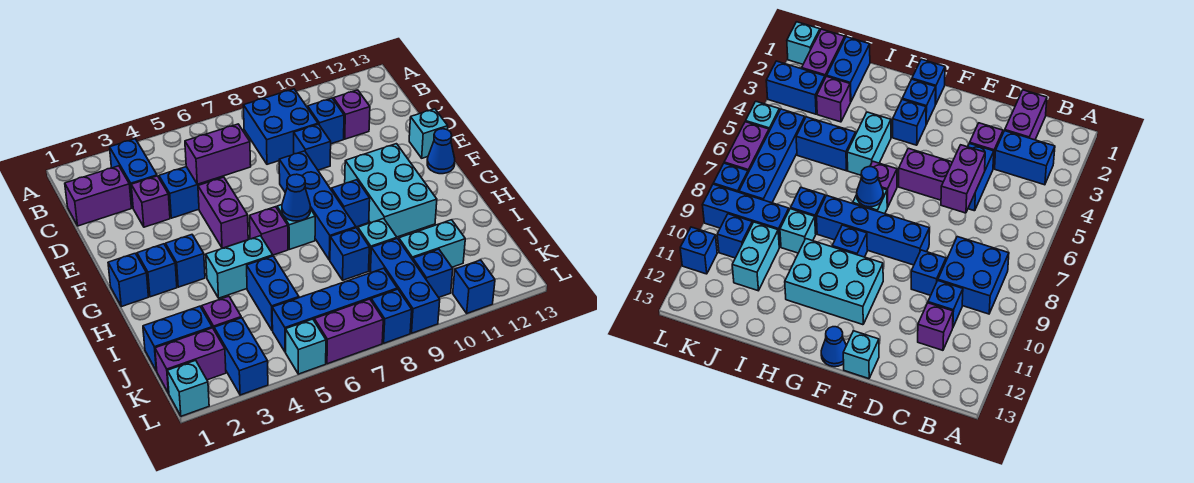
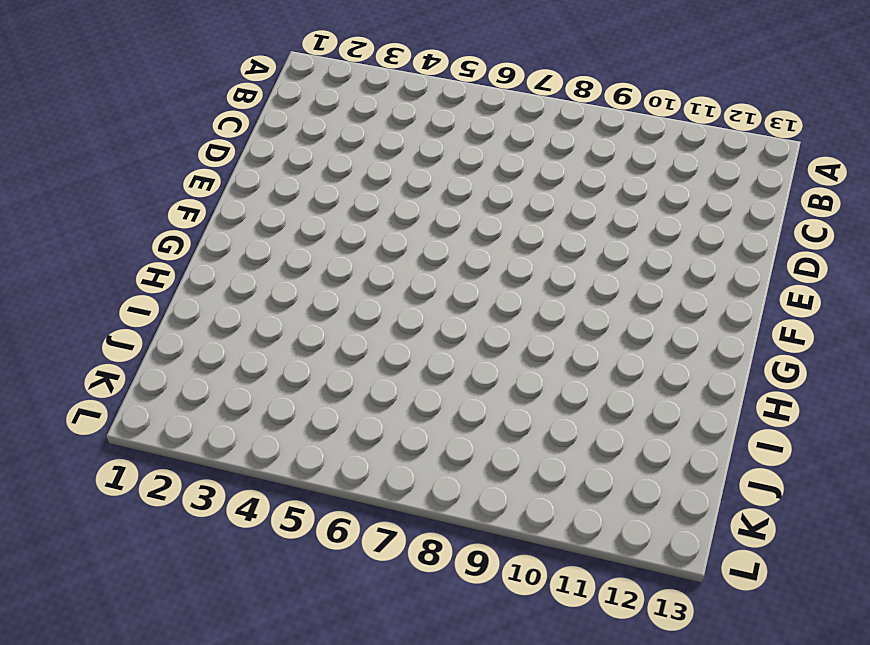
none -> blue brick B3:C3 level 1
none -> blue brick B8:C9 level 1
none -> purple brick C1:C2 level 1
none -> blue brick C10 level 1

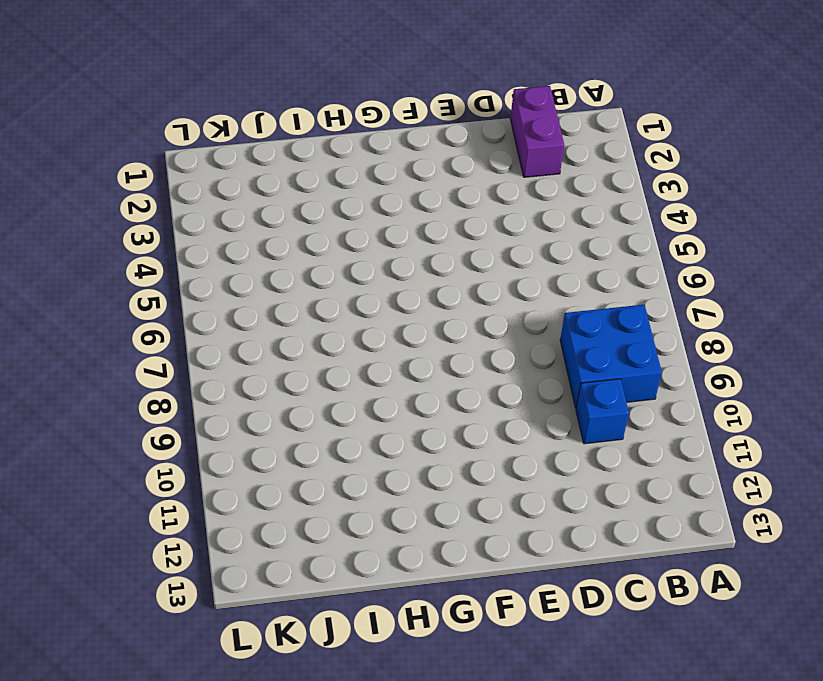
none -> blue brick B3:C3 level 1
none -> purple brick C11 level 1
none -> purple brick D3 level 1
none -> blue brick D4:D5 level 1

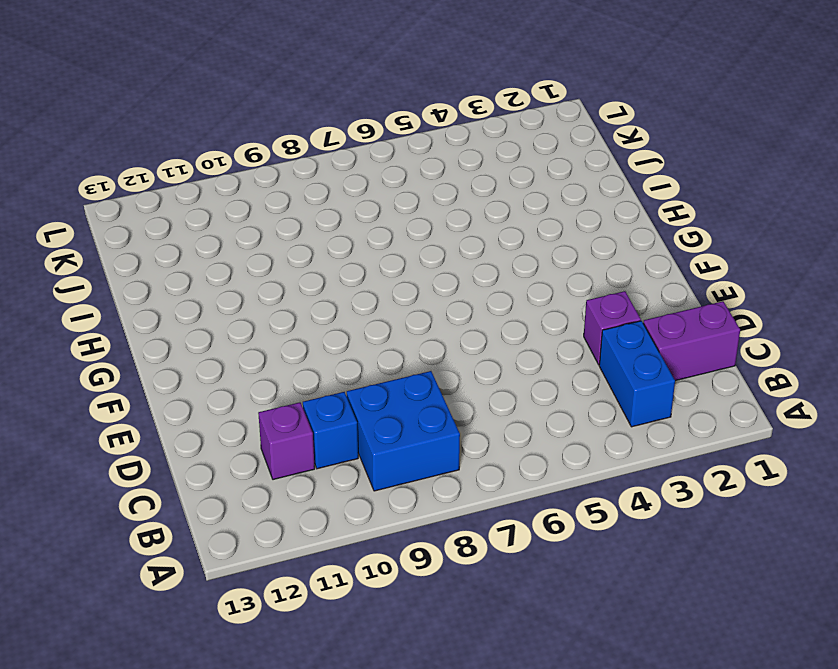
none -> blue brick D4:D5 level 1
none -> blue brick D9 level 1
none -> purple brick E5:F5 level 1
none -> blue brick E8:H8 level 1

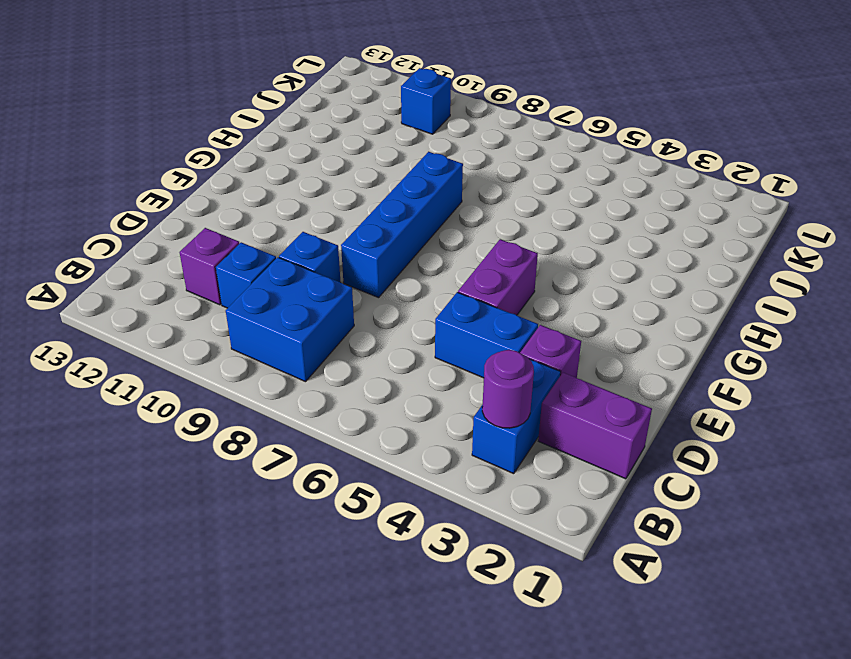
purple round brick B3 level 2 -> none
none -> cyan brick E13 level 1
none -> cyan brick F10:H11 level 1
none -> blue cone F13 level 1
none -> blue brick G1 level 1

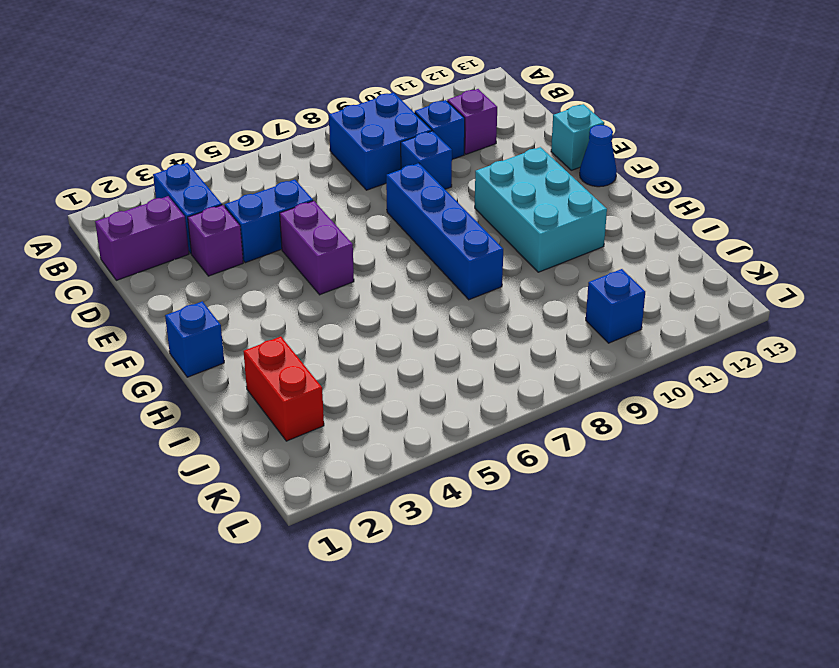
red brick I2:J2 level 1 -> blue brick J1:J2 level 1
none -> blue brick G2 level 1
none -> blue brick G3 level 1
none -> purple brick G6 level 1
none -> cyan brick G7 level 1

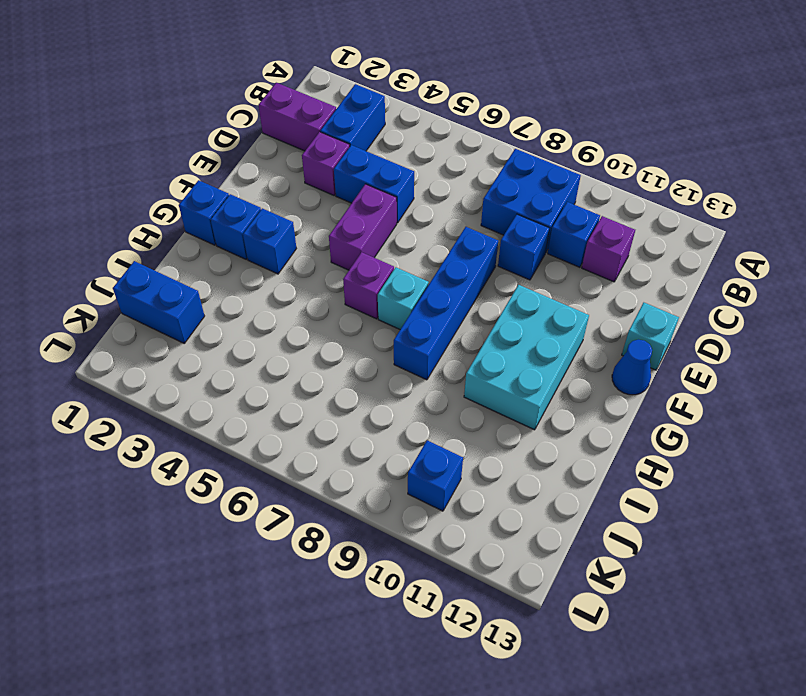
none -> blue brick G9 level 1
none -> cyan brick H4:H5 level 1
none -> blue brick I5:J5 level 1
none -> blue brick I8 level 1

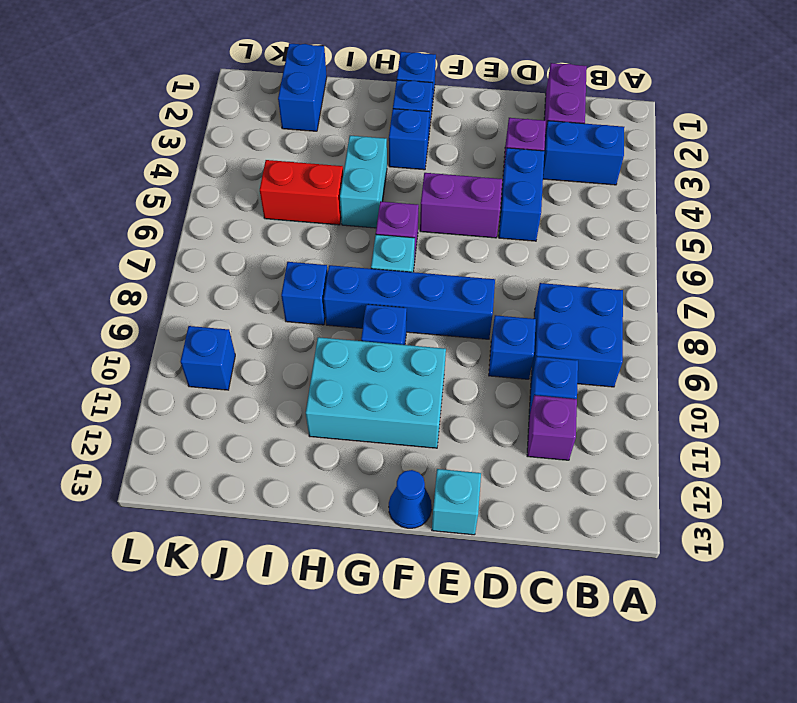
red brick I5:J5 level 1 -> blue brick I5:J5 level 1
none -> cyan brick I9 level 1
none -> purple brick J3 level 1
none -> blue brick J9:L9 level 1
none -> cyan brick J10:J11 level 1

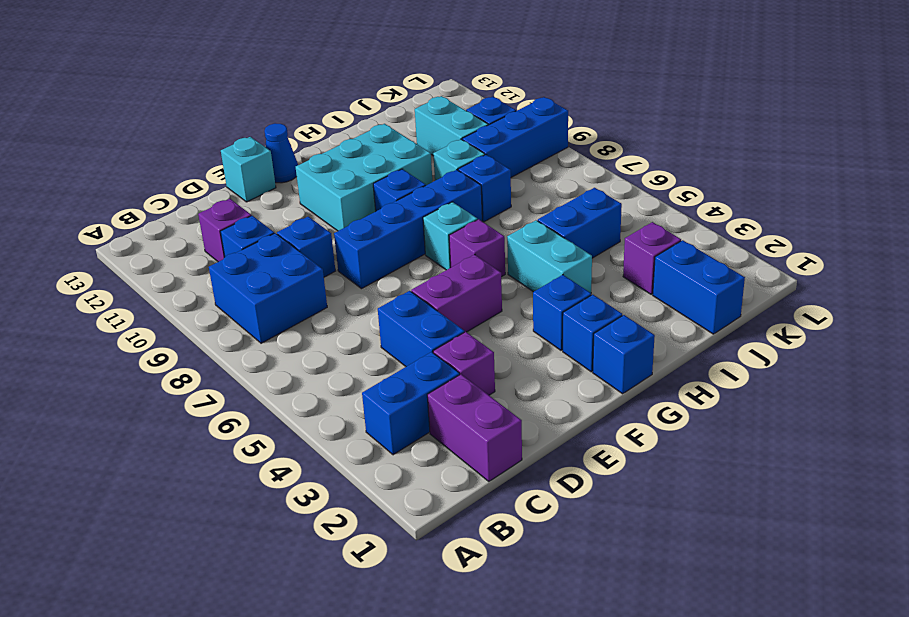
none -> purple brick K1:K2 level 1
none -> blue brick K3:L3 level 1
none -> blue brick K5:K8 level 1
none -> cyan brick L1 level 1

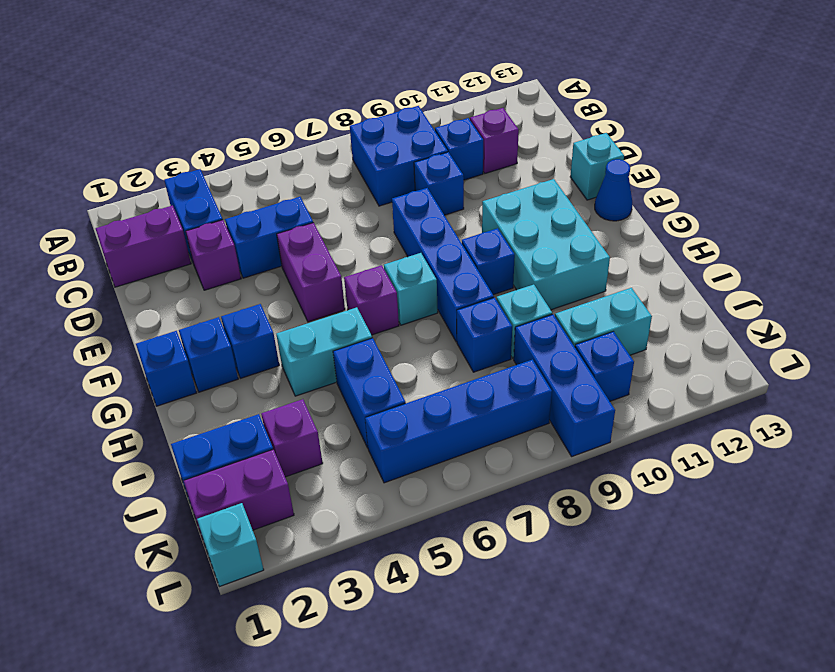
none -> blue brick K3:L3 level 1
none -> cyan brick L5 level 1
none -> purple brick L6:L7 level 1
none -> blue brick L8 level 1

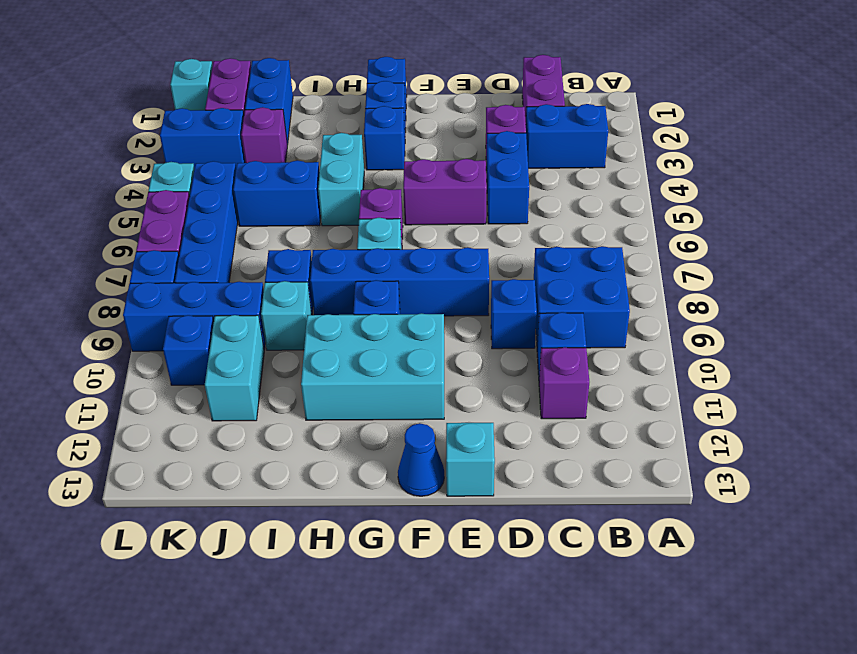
none -> blue brick L11 level 1
none -> purple brick D5:D6 level 2
none -> blue cone G7 level 2

